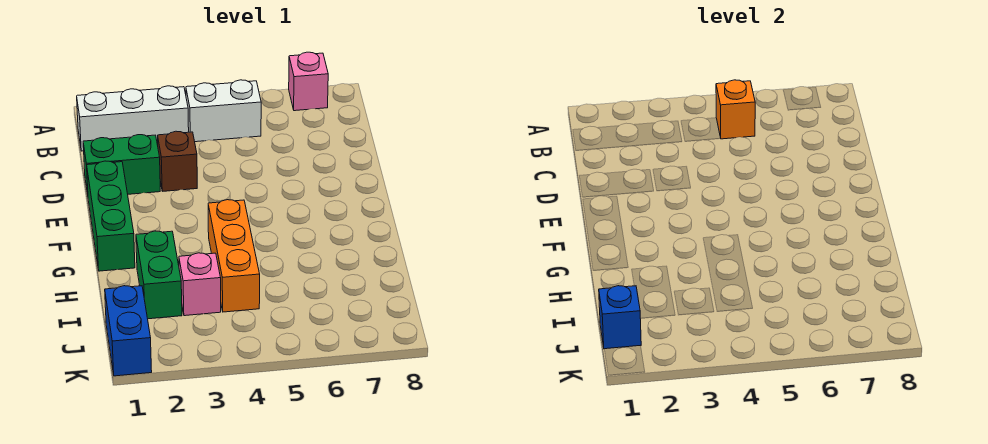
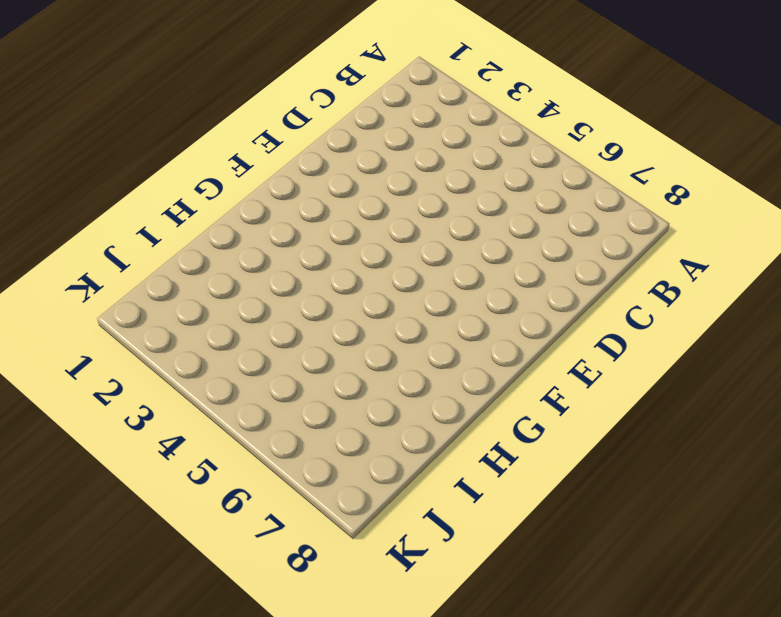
none -> pink brick A7 level 1
none -> white brick B1:B3 level 1
none -> white brick B4:B5 level 1

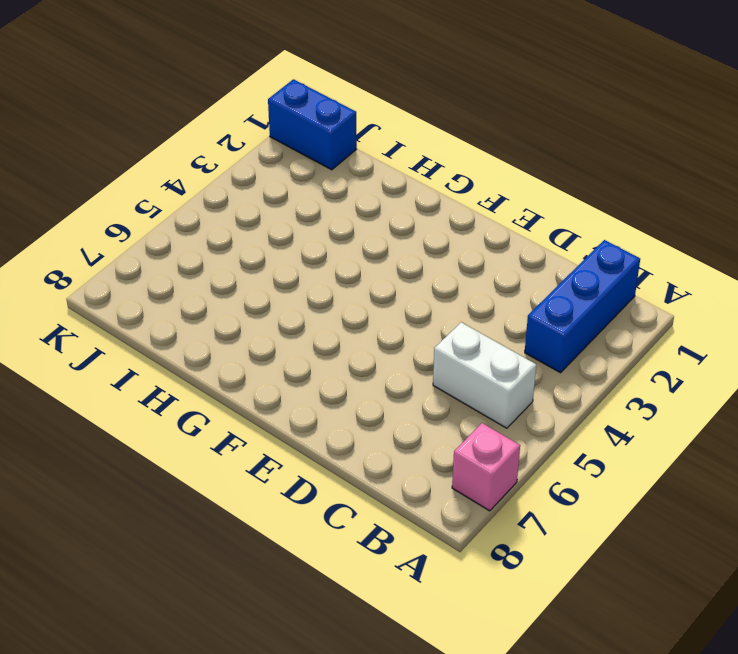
blue brick B1:B3 level 1 -> white brick B1:B3 level 1
white brick B5:C5 level 1 -> white brick B4:B5 level 1
none -> green brick D1:D2 level 1
none -> brown brick D3 level 1
none -> green brick E1:G1 level 1

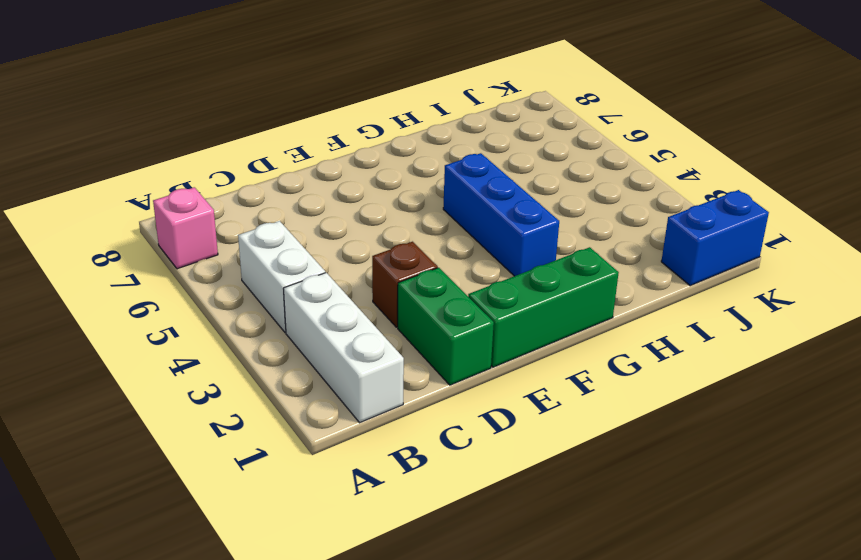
blue brick G3:G5 level 1 -> orange brick G4:I4 level 1
none -> green brick H2:I2 level 1
none -> pink brick I3 level 1
none -> orange brick B5 level 2

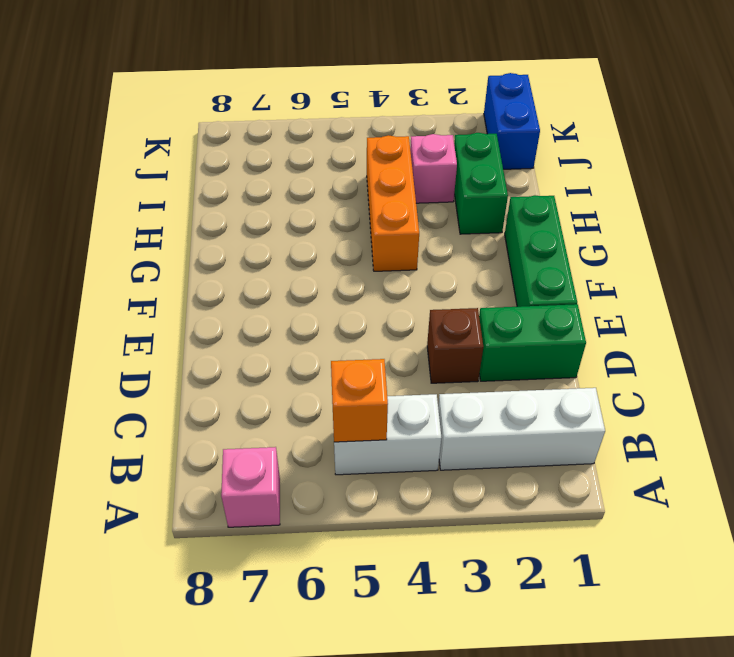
none -> blue brick J1 level 2

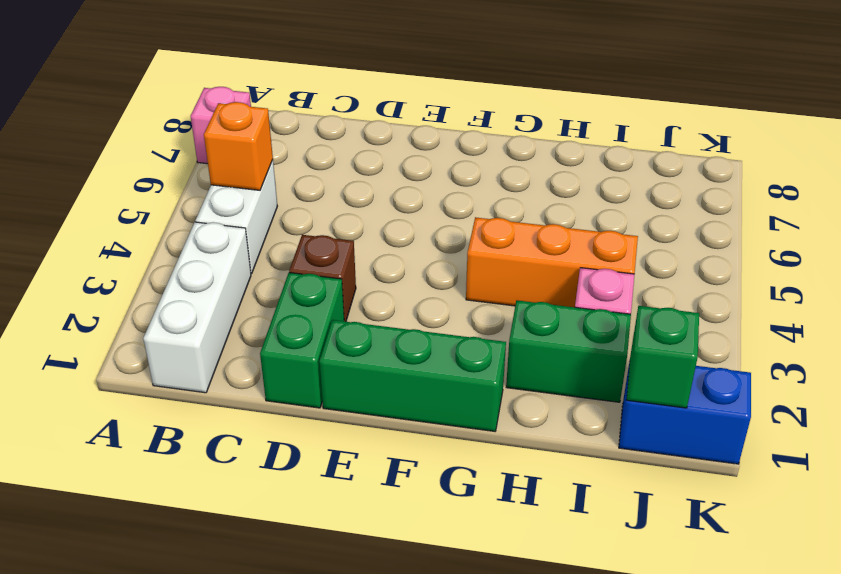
green brick J1 level 2 -> blue brick J1 level 2

